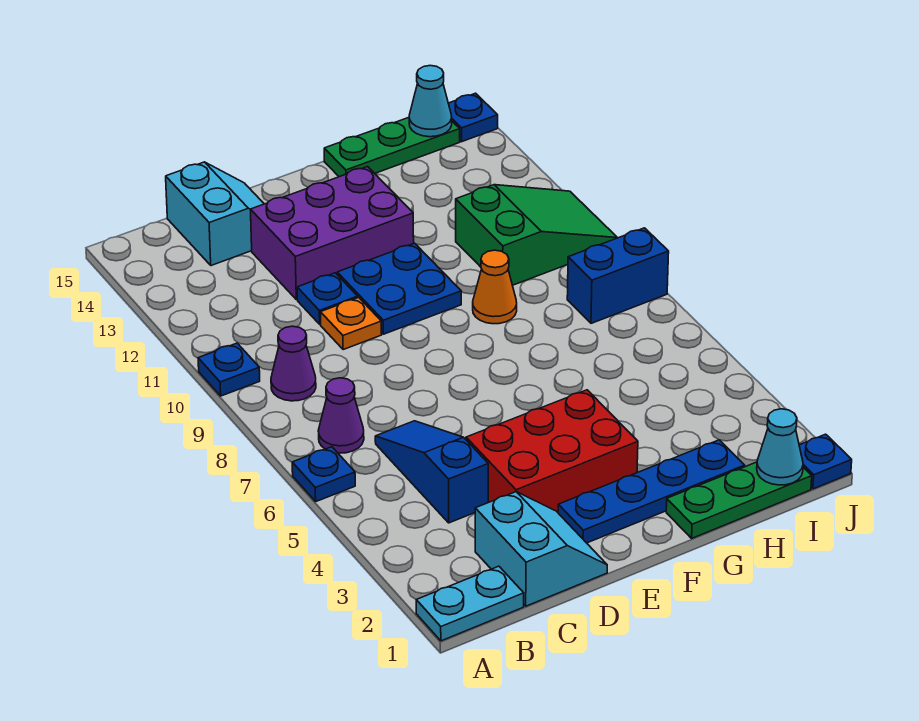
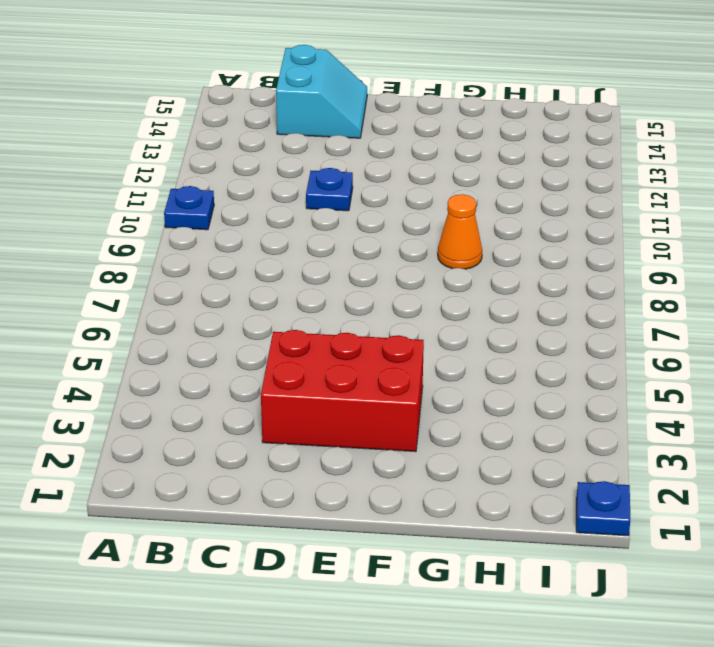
none -> cyan plate A1:B1 level 1
none -> blue plate A6 level 1
none -> purple cone B7 level 1

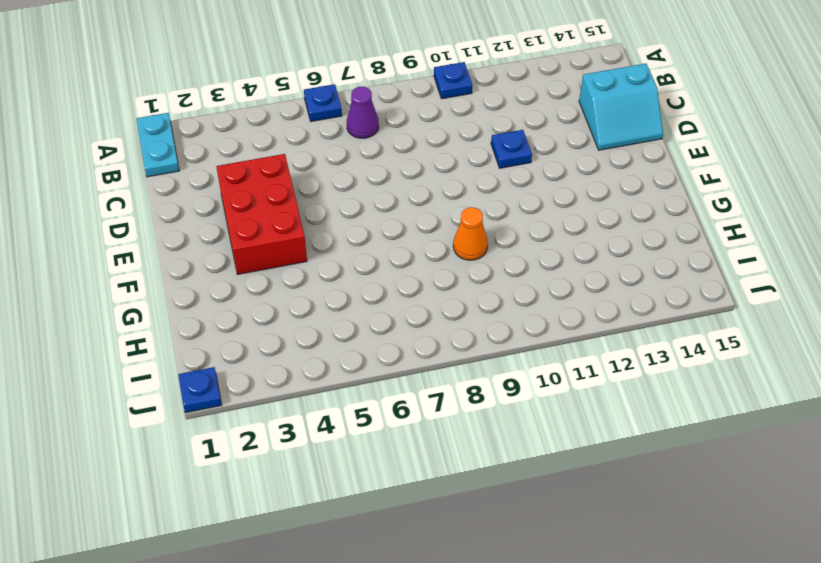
none -> purple cone B9 level 1
none -> cyan slope C1:D2 level 1 top C
none -> blue slope C4:C6 level 1 top 4

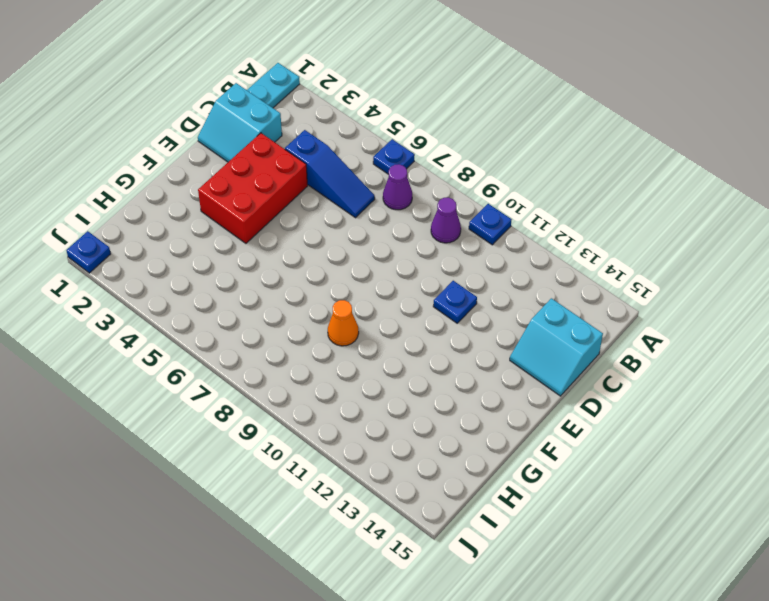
none -> orange plate D10 level 1
none -> purple brick D12:F13 level 1
none -> blue plate E2:H2 level 1

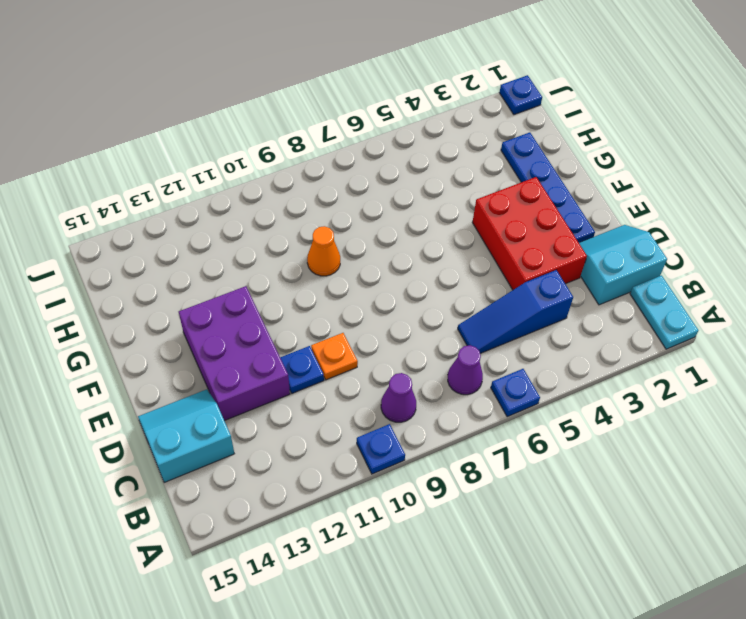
none -> blue plate E10:F11 level 1
none -> green plate G1:I1 level 1
none -> green plate G15:I15 level 1

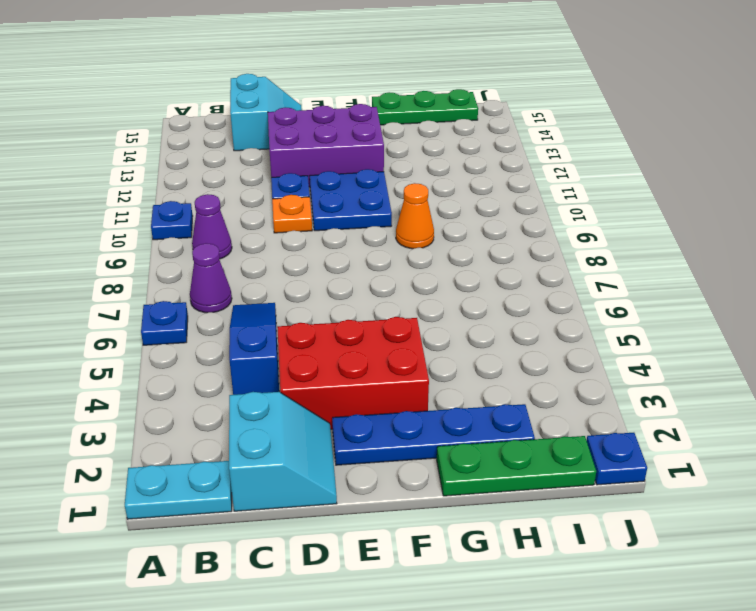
none -> green slope H10:J11 level 1 top H
none -> blue brick I8:J8 level 1
none -> blue plate J15 level 1

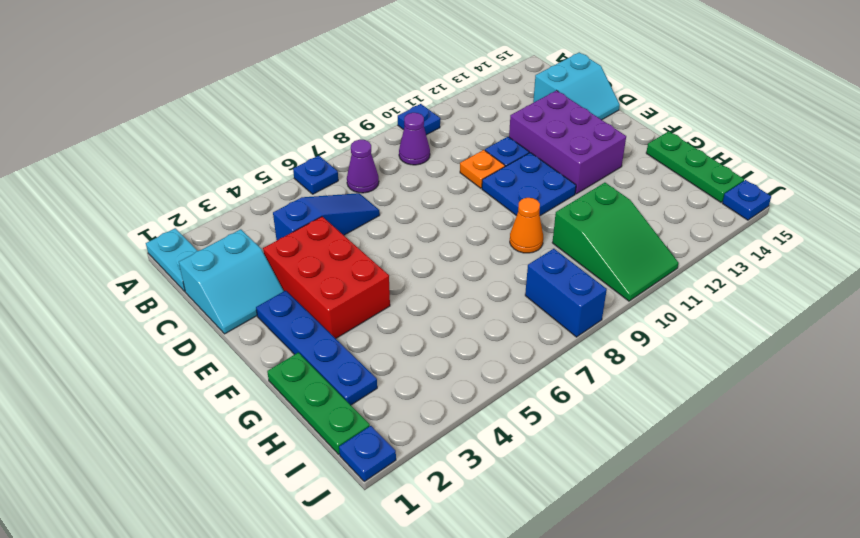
none -> cyan cone I1 level 2
none -> cyan cone I15 level 2

